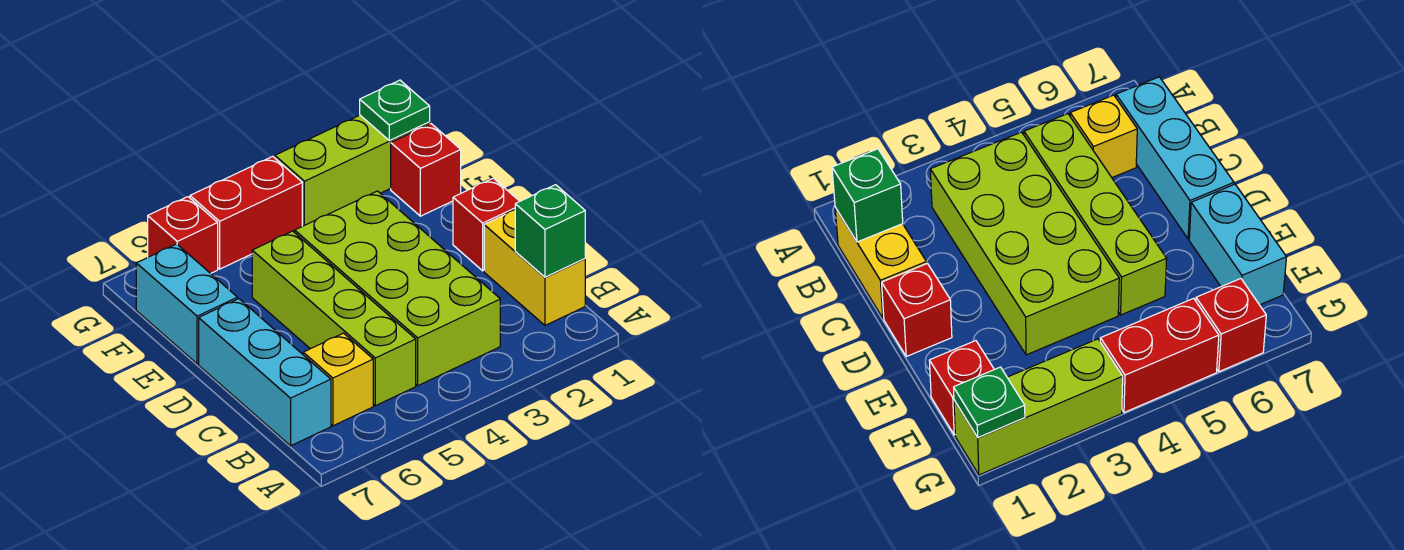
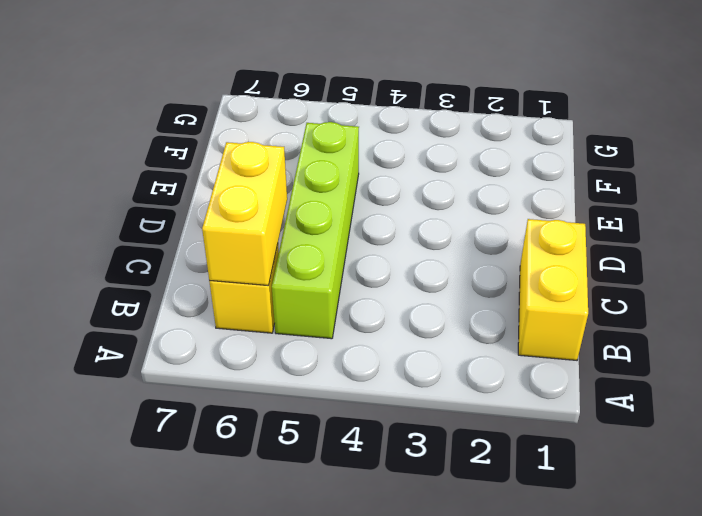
yellow brick B6:C6 level 2 -> none
none -> lime brick B3:E4 level 1
none -> cyan brick B7:D7 level 1
none -> red brick D1 level 1

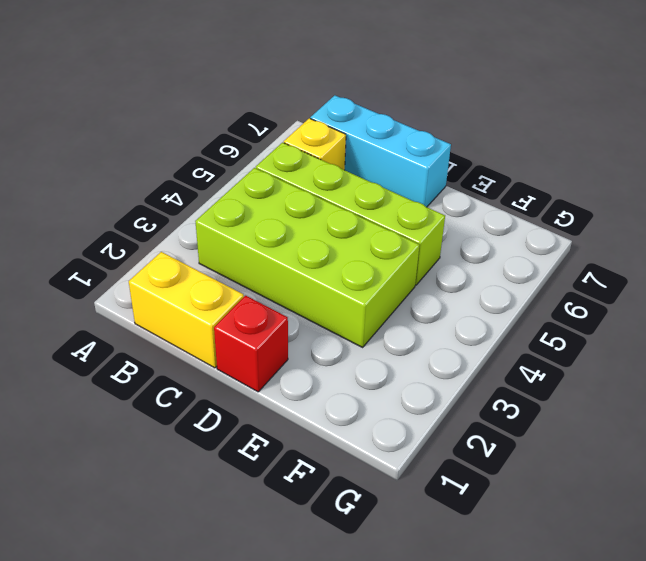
none -> cyan brick E7:F7 level 1
none -> red brick F1 level 1
none -> lime brick G1:G3 level 1

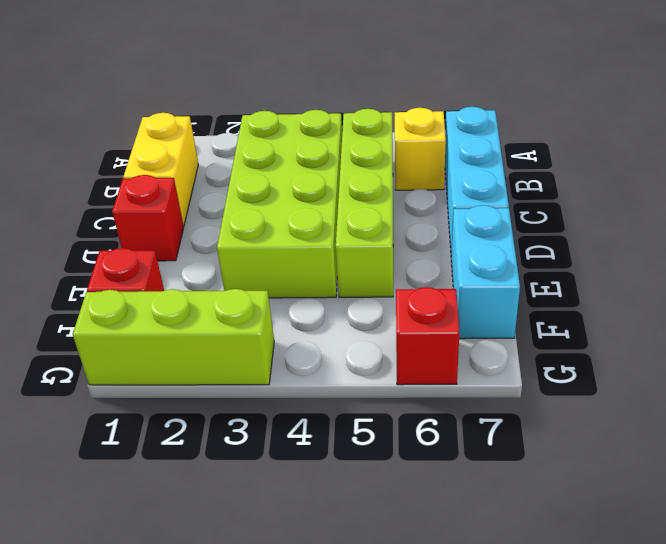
none -> red brick G4:G5 level 1
none -> green brick B1 level 2
none -> green plate G1 level 2

